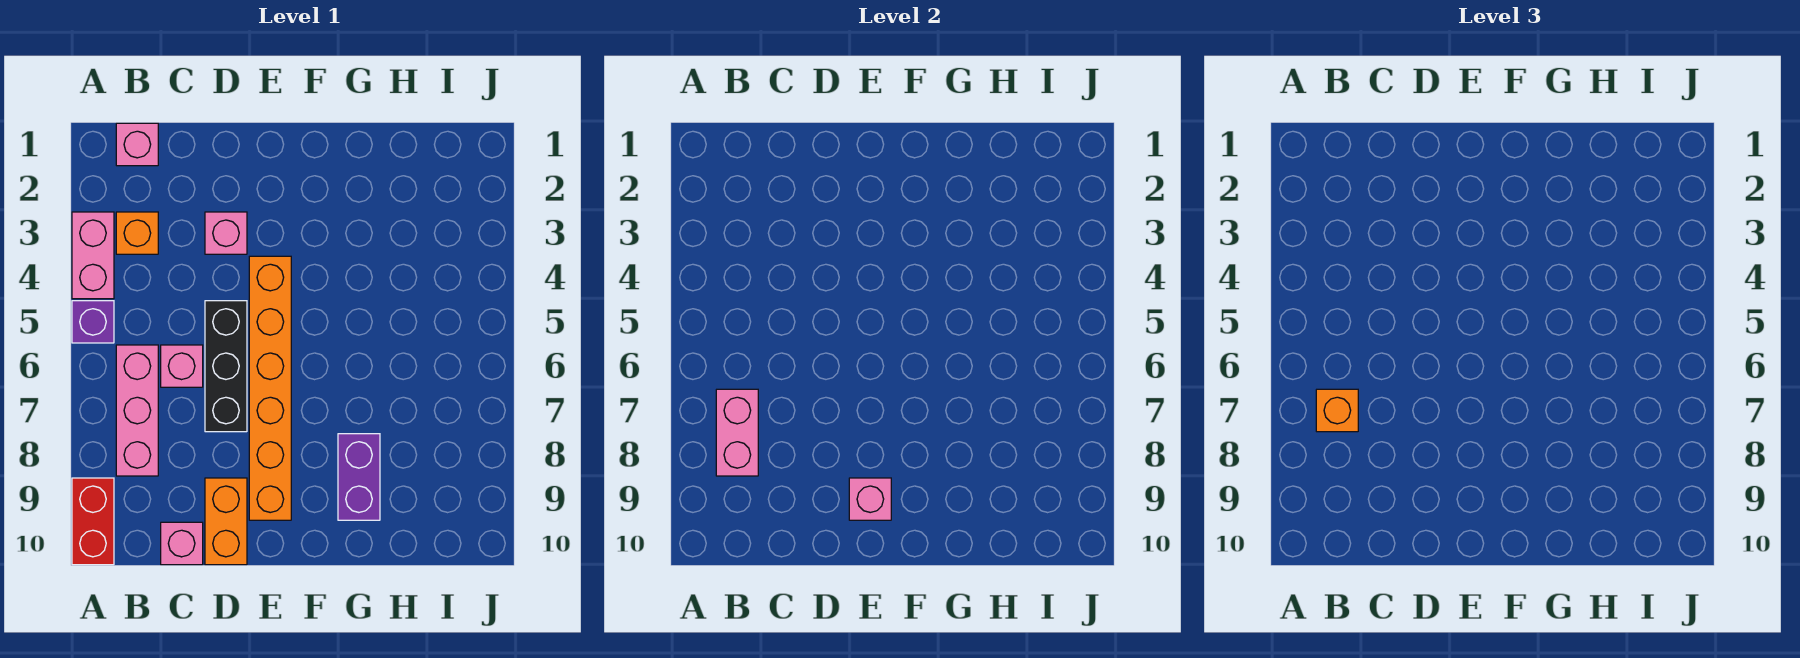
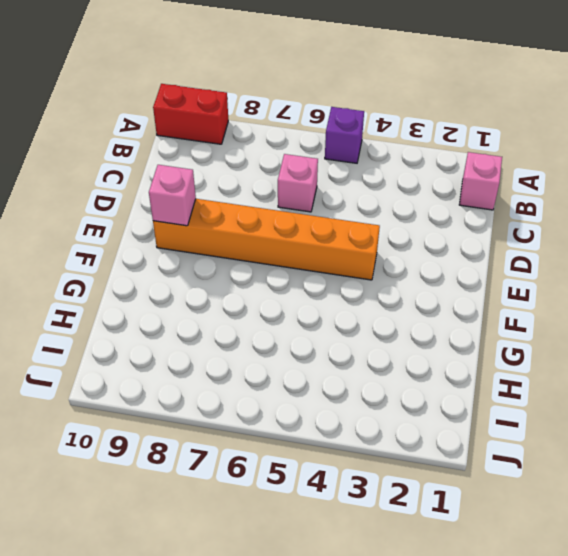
none -> pink brick A3:A4 level 1
none -> orange brick B3 level 1
none -> pink brick B6:B8 level 1

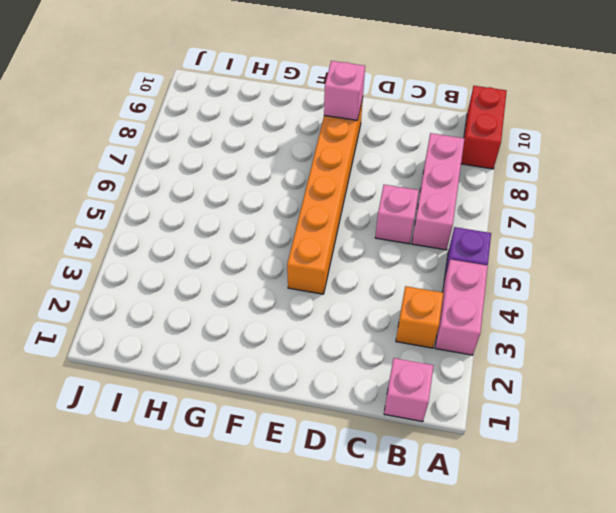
none -> pink brick C10 level 1
none -> pink brick D3 level 1
none -> black brick D5:D7 level 1

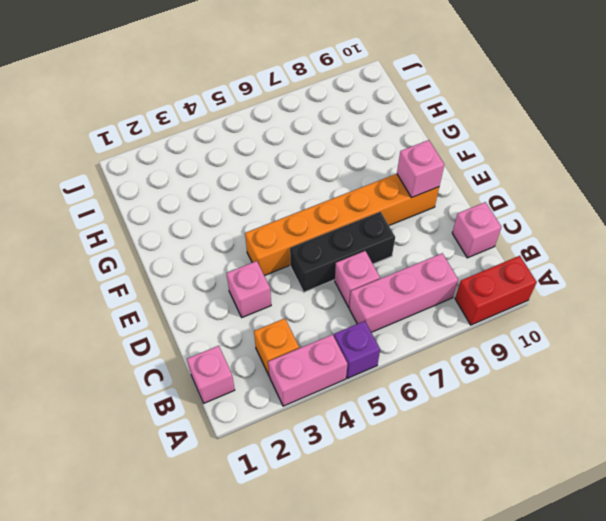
none -> orange brick D9:D10 level 1
none -> purple brick G8:G9 level 1
none -> pink brick B7:B8 level 2

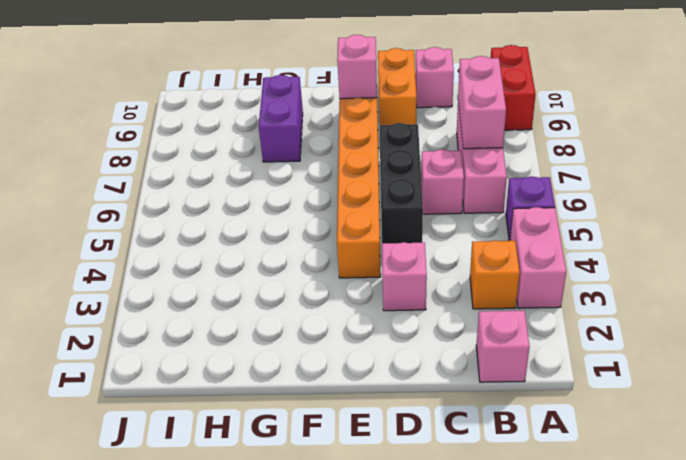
none -> orange brick B7 level 3

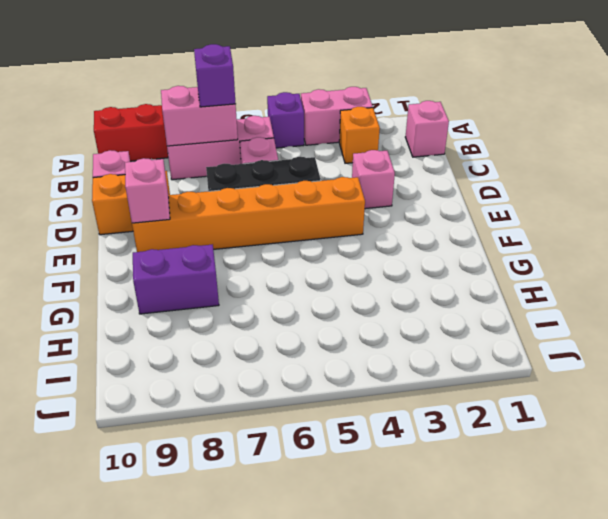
purple brick B7 level 3 -> orange brick B7 level 3

